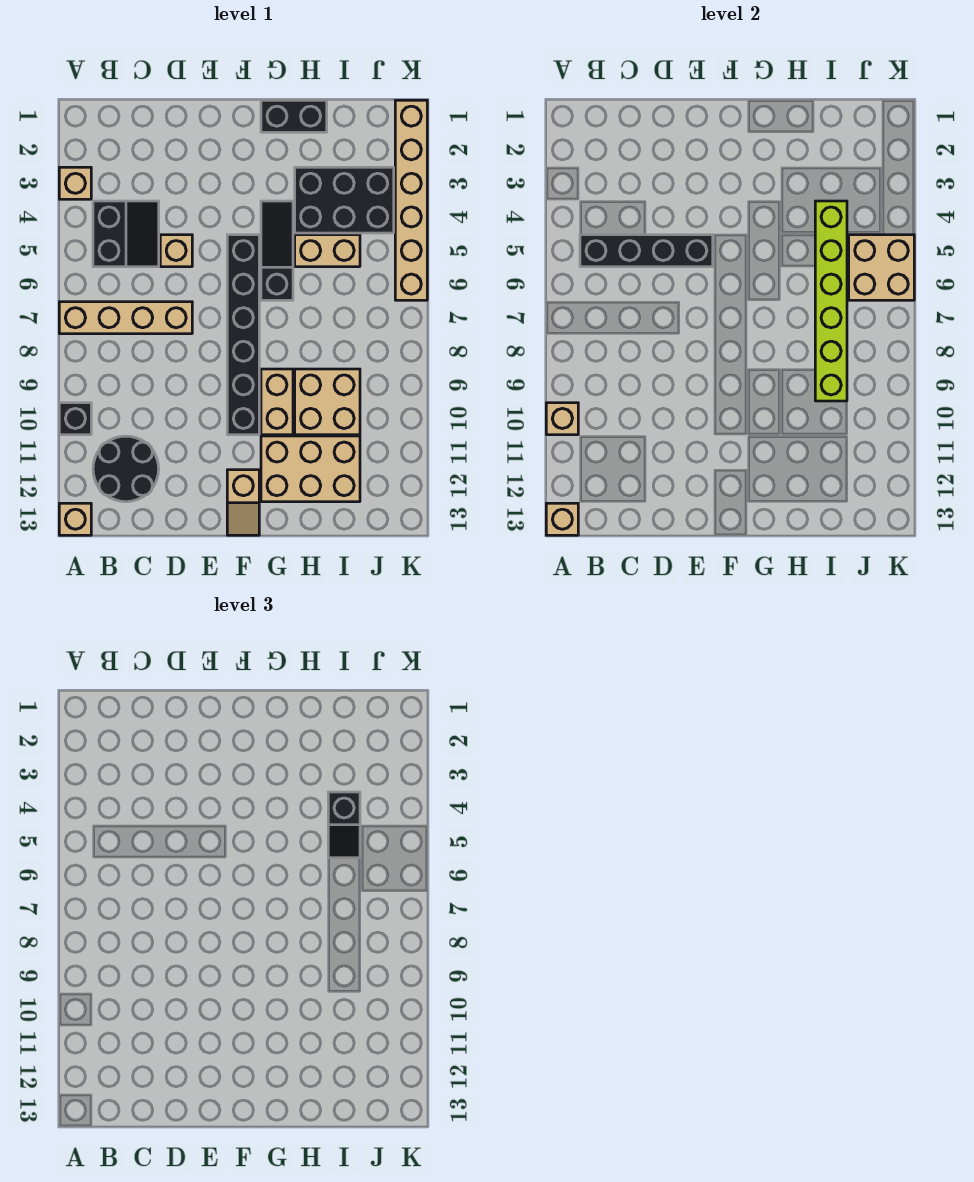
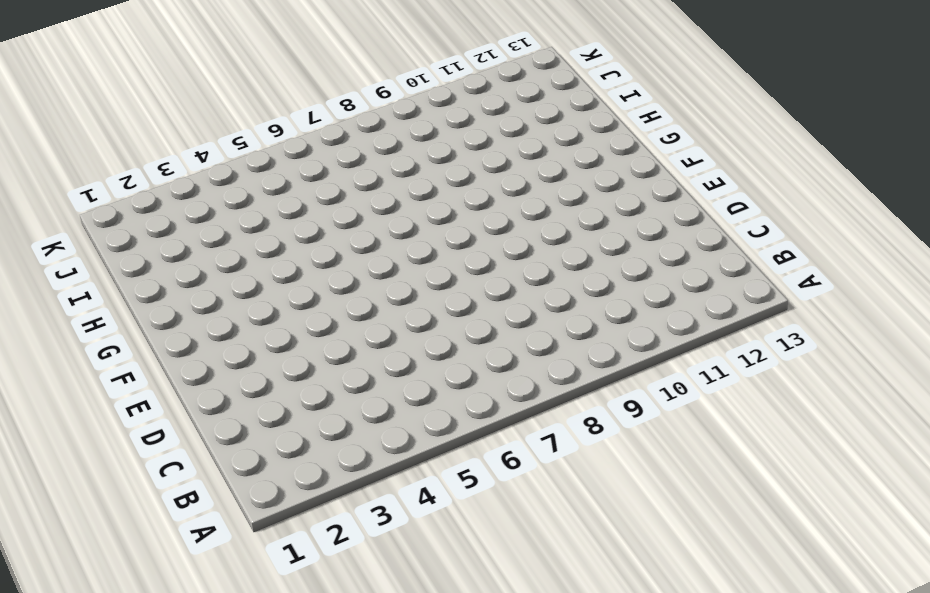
none -> tan brick A3 level 1
none -> tan brick A7:D7 level 1
none -> black brick A10 level 1

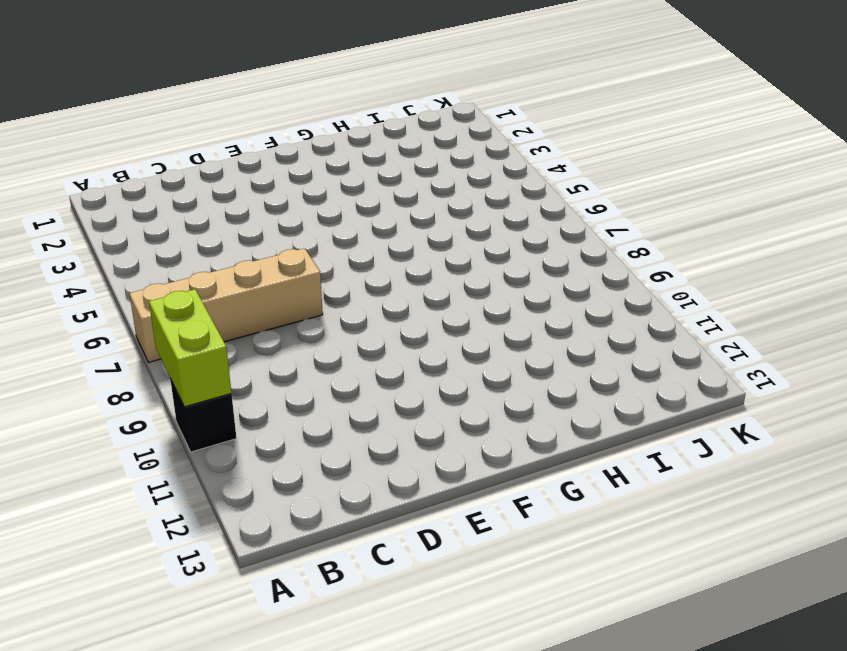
lime brick A9:A10 level 2 -> tan brick A10 level 2
none -> tan brick A3 level 1
none -> tan brick A13 level 1
none -> black slope B4:C5 level 1 top B

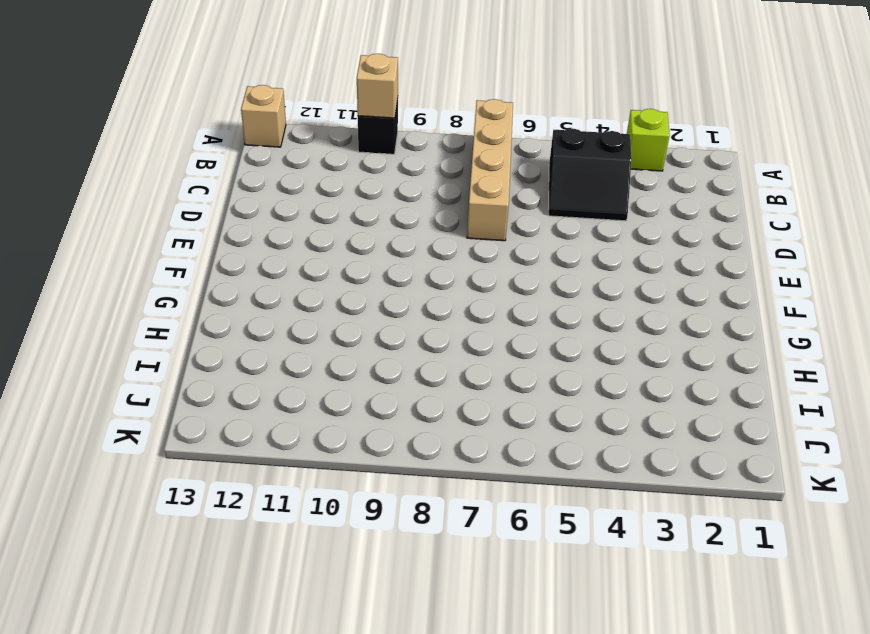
lime brick A3 level 1 -> tan brick A3 level 1
none -> black round brick B11:C12 level 1
none -> tan brick D5 level 1
none -> black brick F5:F10 level 1

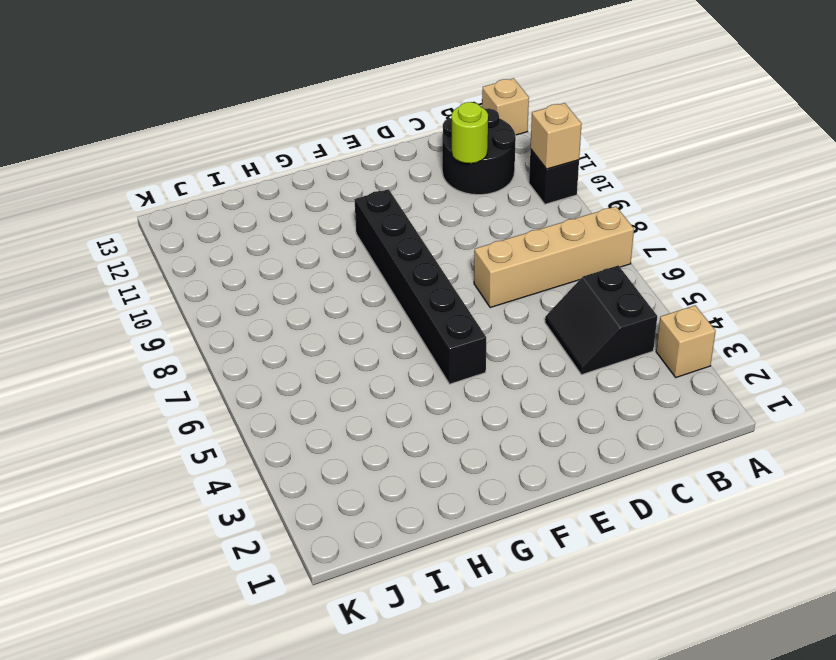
lime round brick C11 level 2 -> none
none -> tan brick D5 level 1
none -> tan slope F12:F13 level 1 top 12
none -> black brick G1:H1 level 1

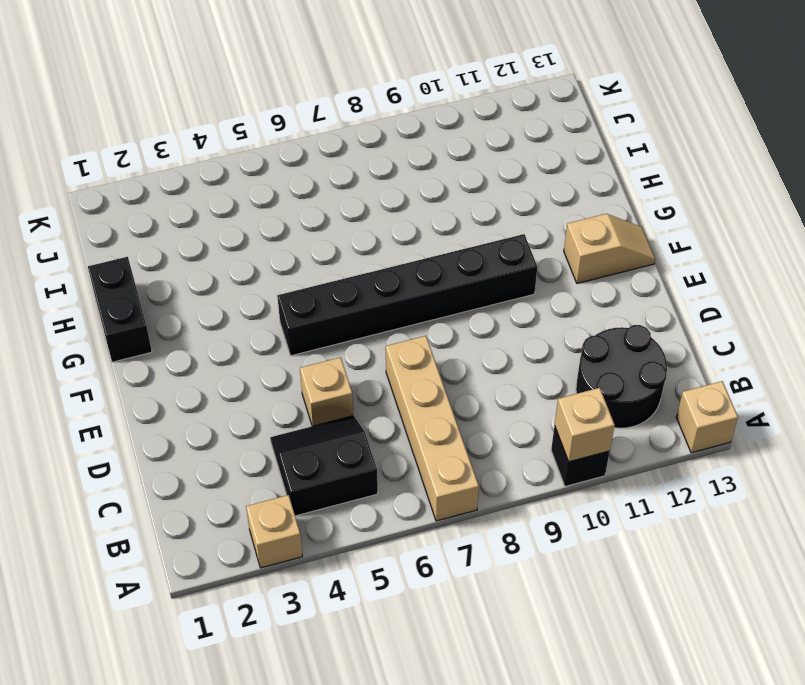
none -> black slope G4:G6 level 1 top 6
none -> tan brick G9:G10 level 1
none -> tan brick G11:I12 level 1

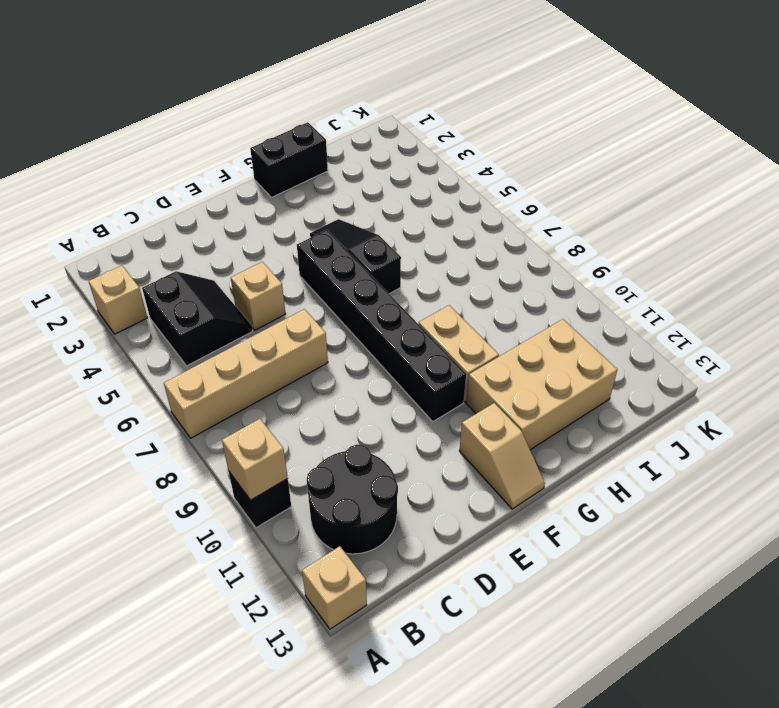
none -> black brick H3:J4 level 1
none -> tan brick H5:I5 level 1
none -> tan brick H9:I10 level 1

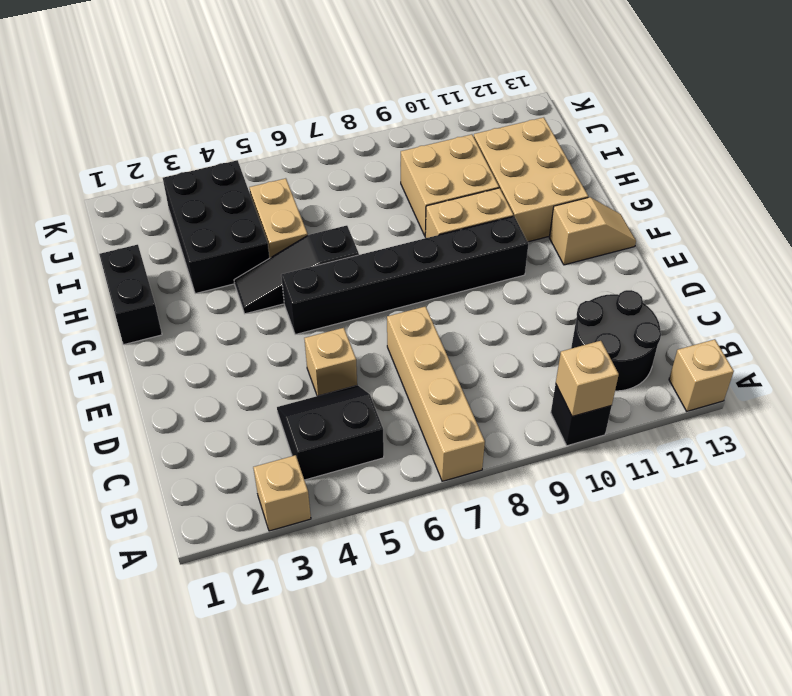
none -> tan brick K1:K6 level 1
none -> tan brick A13 level 2
none -> black brick B5:E5 level 2

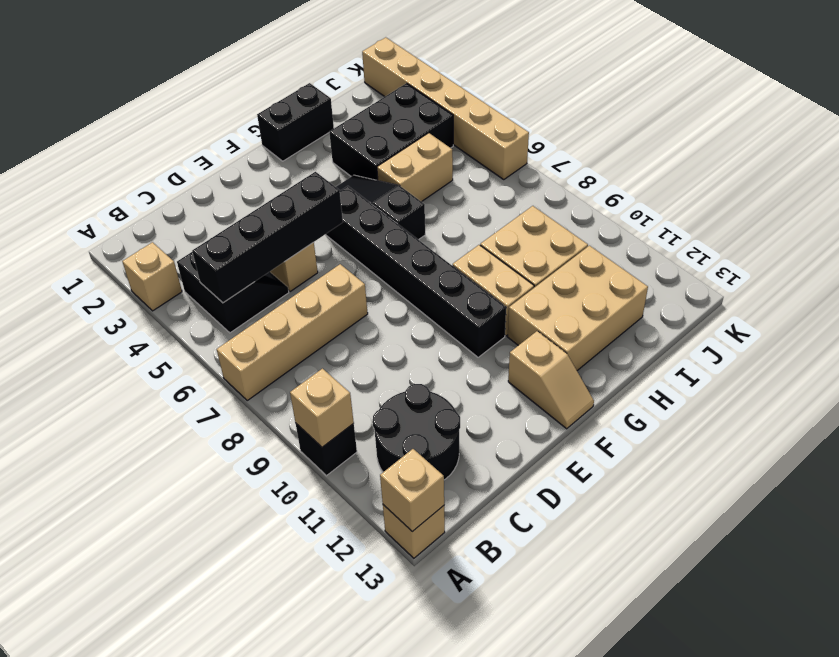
none -> lime brick I4:I9 level 2
none -> tan brick J5:K6 level 2
none -> black slope I4:I5 level 3 top 4

